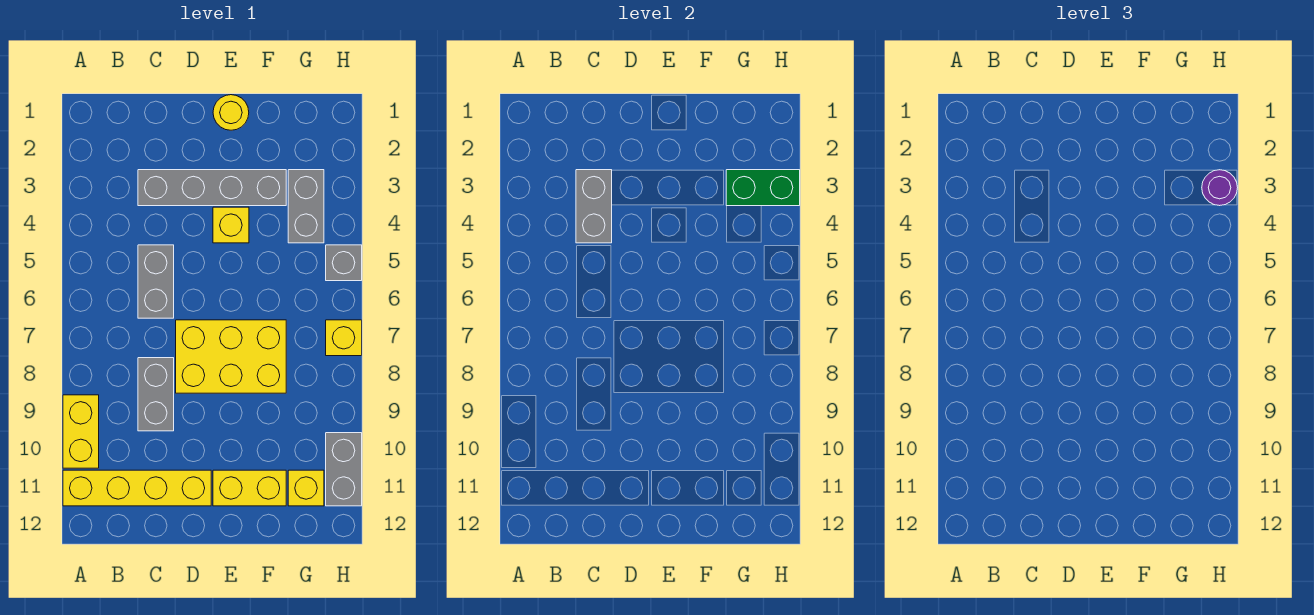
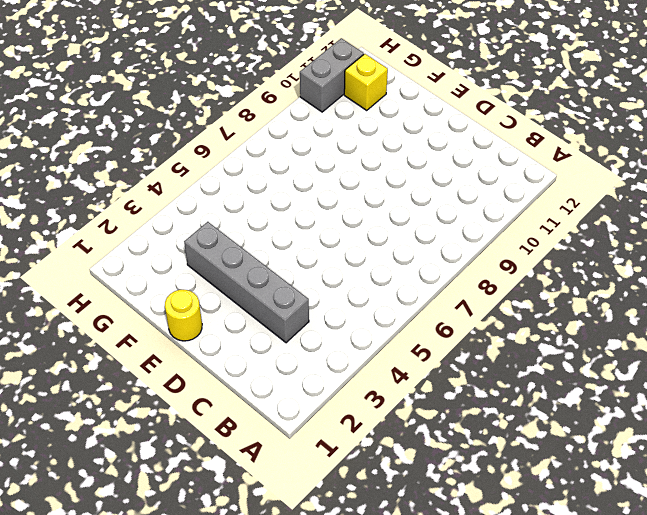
none -> yellow brick A9:A10 level 1
none -> yellow brick A11:D11 level 1
none -> grey brick C5:C6 level 1

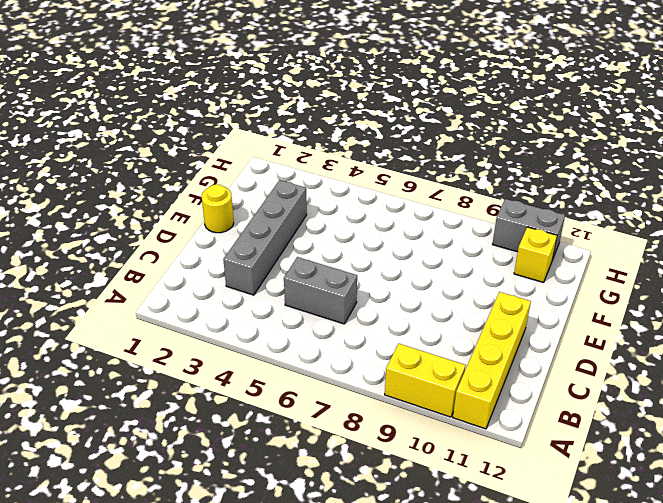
none -> grey brick C8:C9 level 1
none -> yellow brick D7:F8 level 1
none -> yellow brick E4 level 1

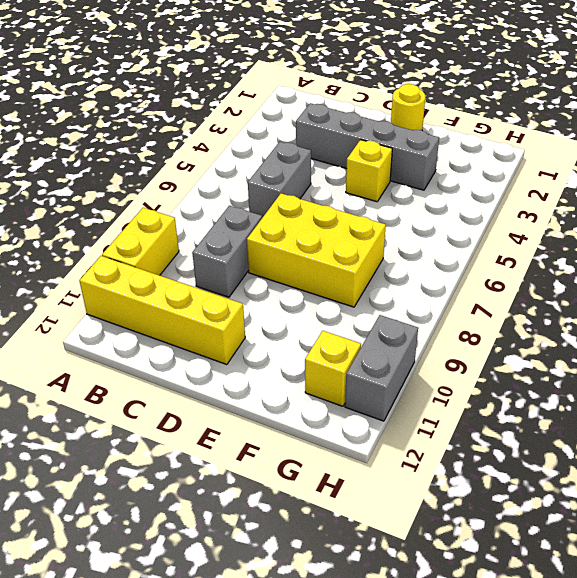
none -> yellow brick E11:F11 level 1
none -> grey brick G3:G4 level 1
none -> grey brick H5 level 1

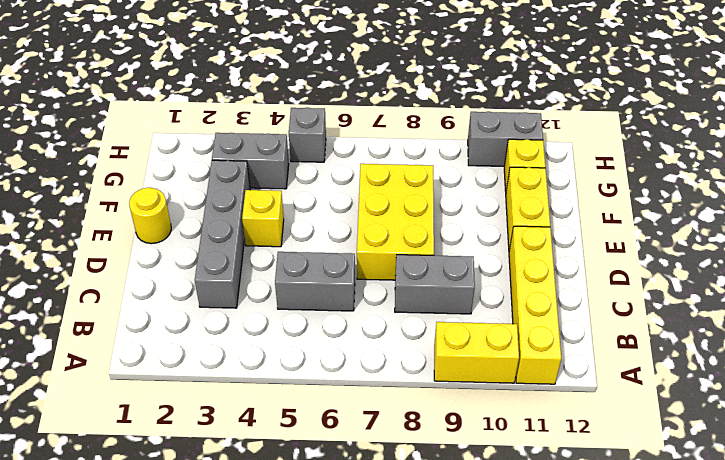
none -> yellow brick H7 level 1
none -> grey brick C3:C4 level 2
none -> green brick G3:H3 level 2

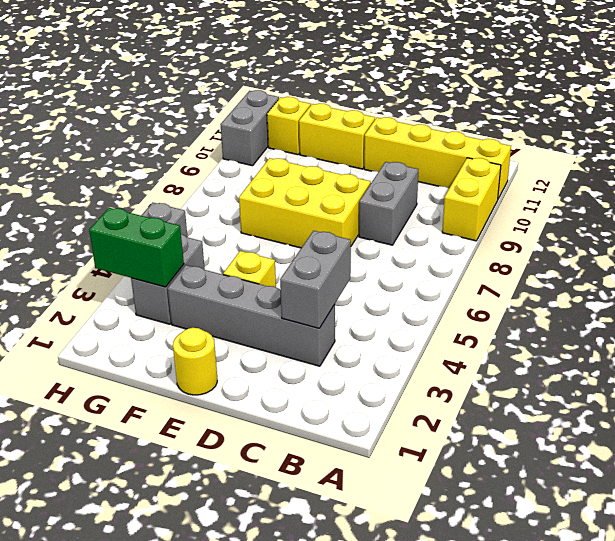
none -> grey brick C5:C6 level 1
none -> yellow brick H7 level 1
none -> purple round brick H3 level 3

